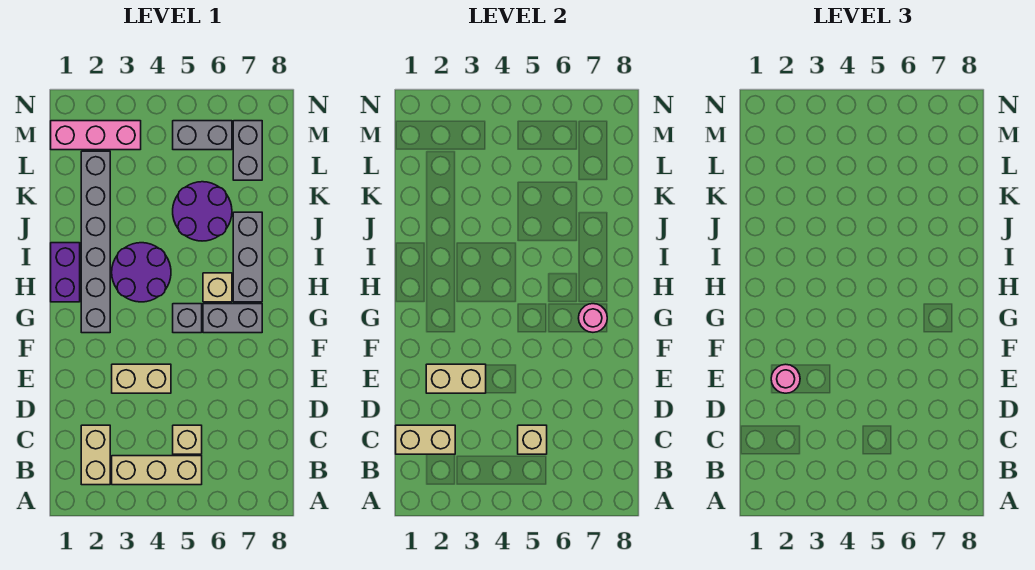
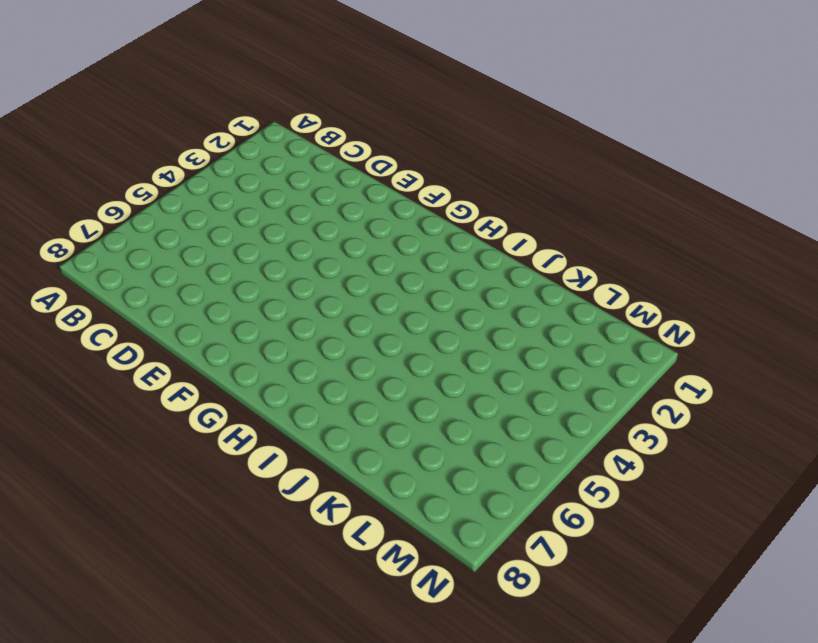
none -> tan brick B2:C2 level 1
none -> tan brick B3:B5 level 1
none -> tan brick C5 level 1

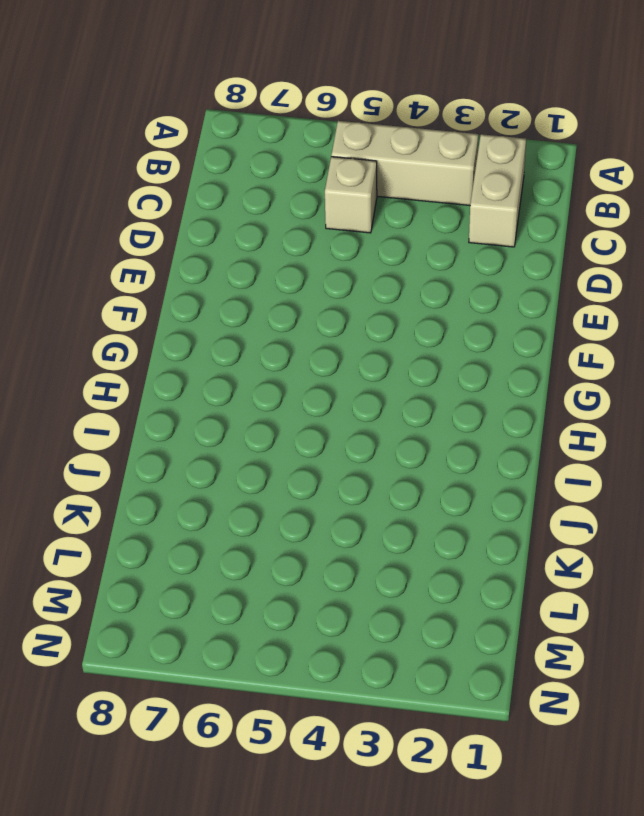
none -> tan brick E3:E4 level 1
none -> grey brick G2:L2 level 1
none -> grey brick G5 level 1

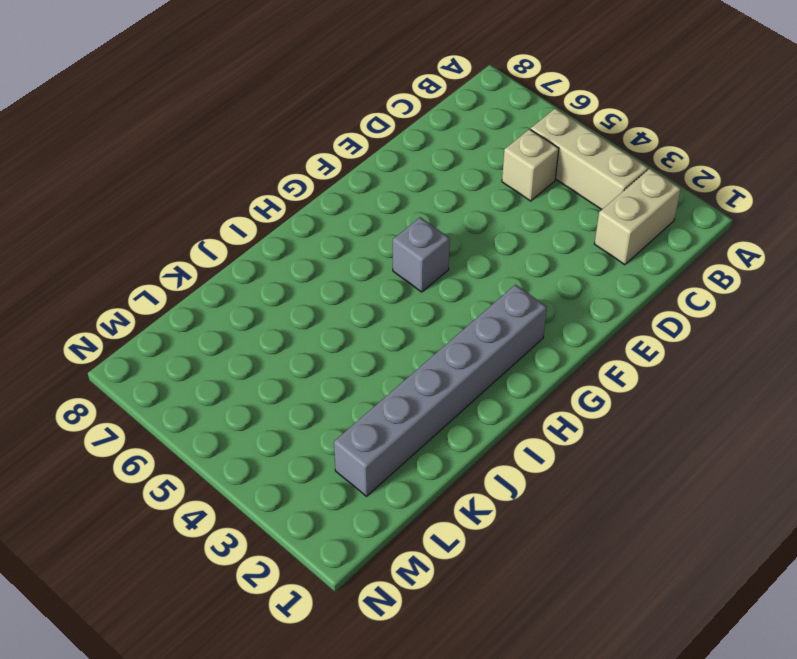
none -> tan brick E3:E4 level 1
none -> grey brick G6:G7 level 1
none -> purple brick H1:I1 level 1

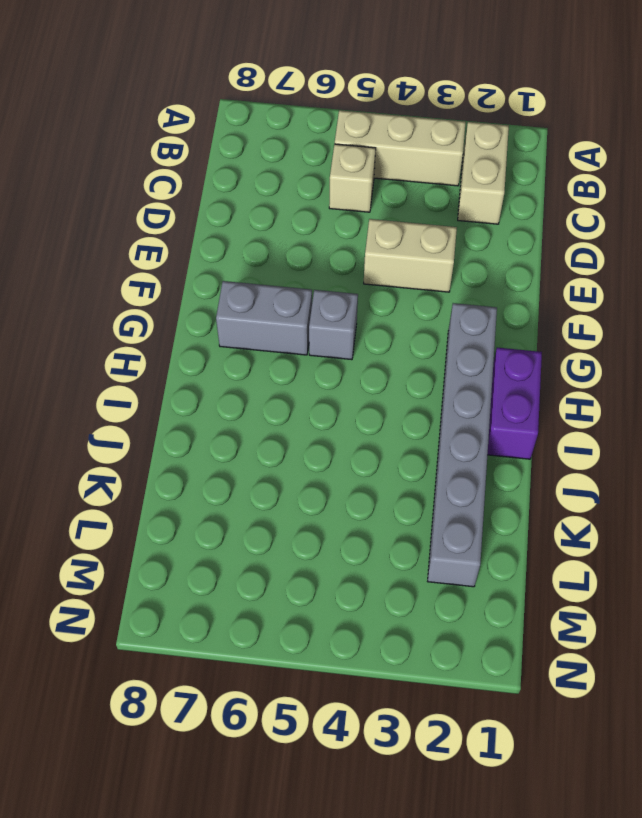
none -> purple round brick H3:I4 level 1
none -> tan brick H6 level 1
none -> grey brick H7:J7 level 1

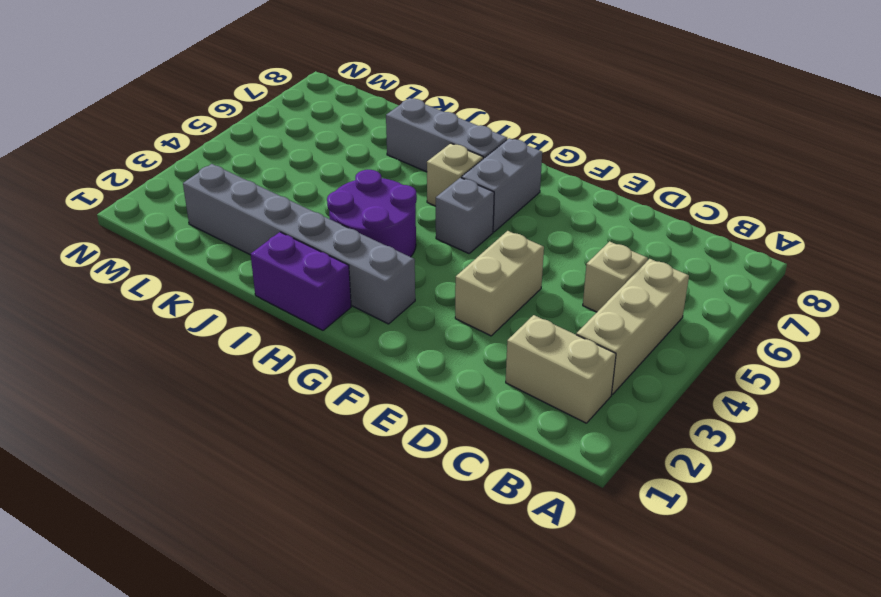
none -> purple round brick J5:K6 level 1
none -> grey brick L7:M7 level 1
none -> pink brick M1:M3 level 1

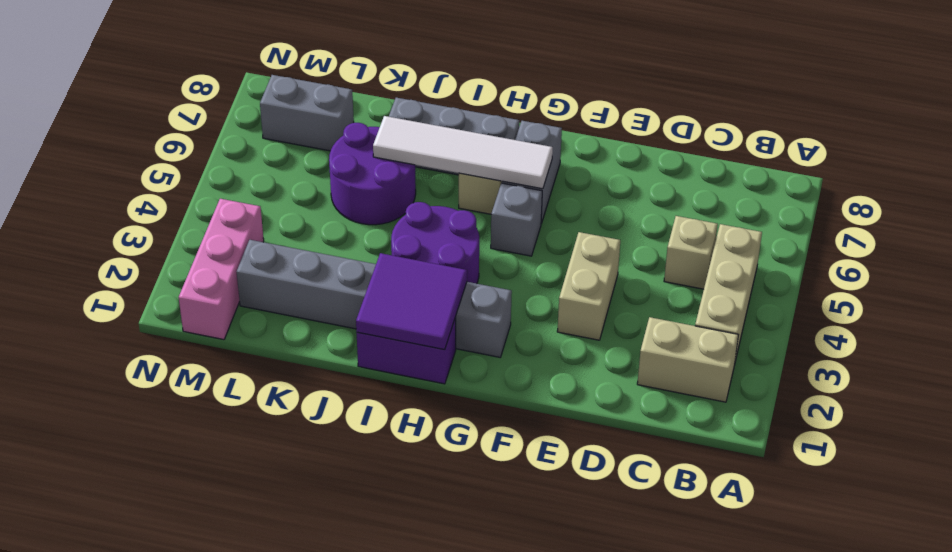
white tile G6:J6 level 2 -> none
purple tile H1:I2 level 2 -> none
none -> grey brick M5:M6 level 1
none -> tan brick C1:C2 level 2
none -> tan brick C5 level 2

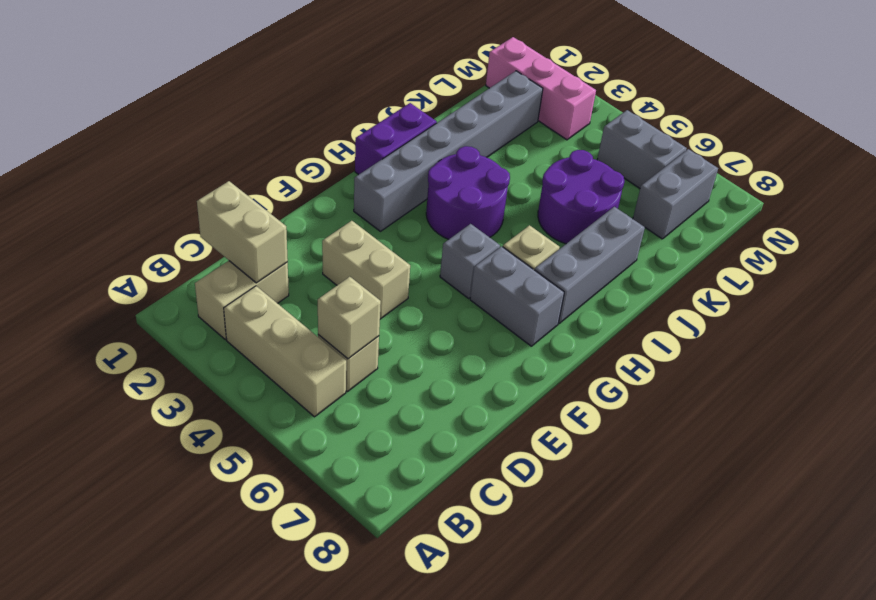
none -> tan brick E2:E3 level 2
none -> pink round brick G7 level 2
none -> pink round brick E2 level 3

